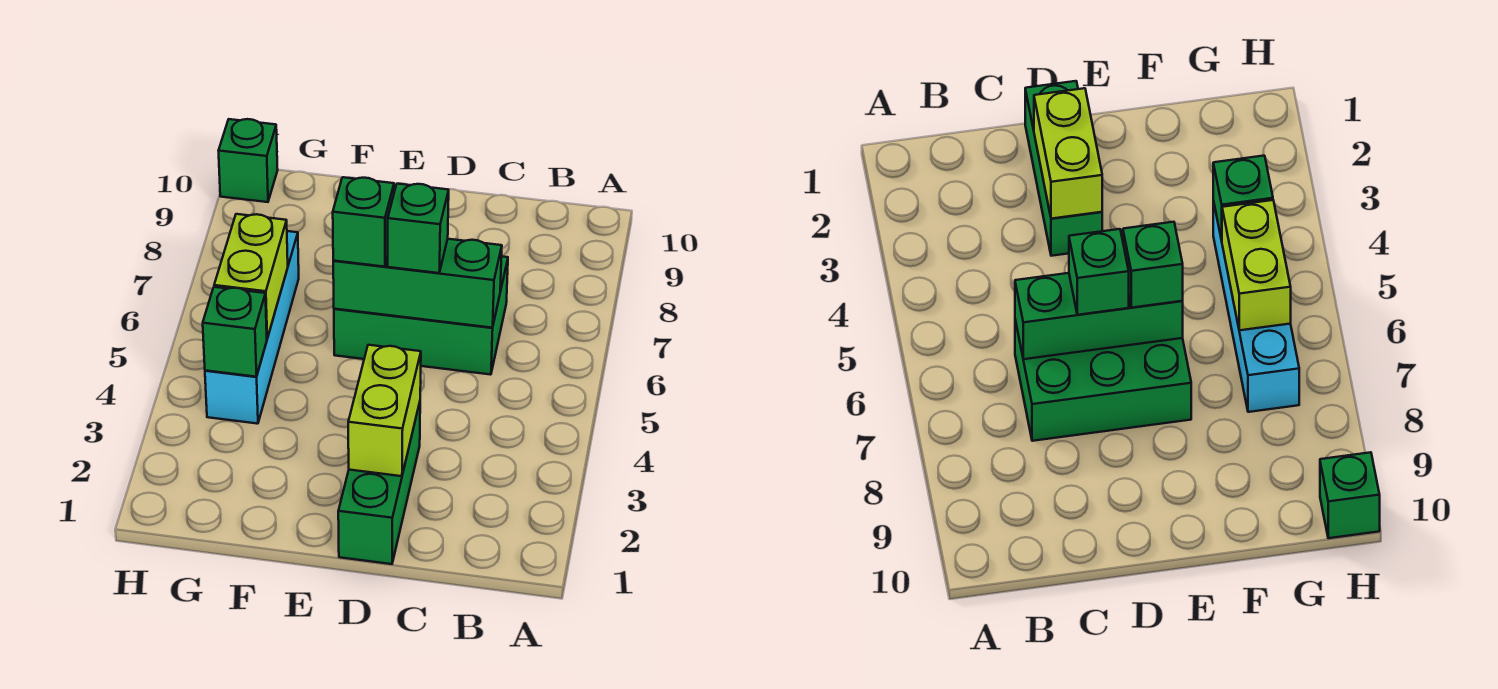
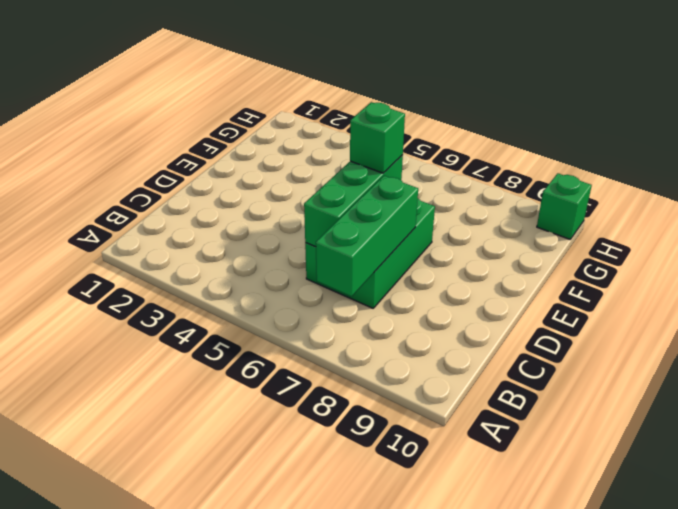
green brick B7:D7 level 2 -> green brick D1:D3 level 1
none -> cyan brick G4:G7 level 1
none -> lime brick D2:D3 level 2

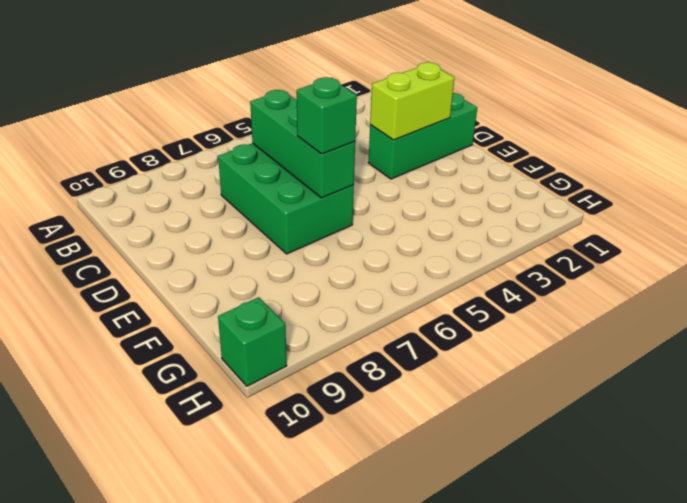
none -> cyan brick G4:G7 level 1
none -> green brick G4 level 2

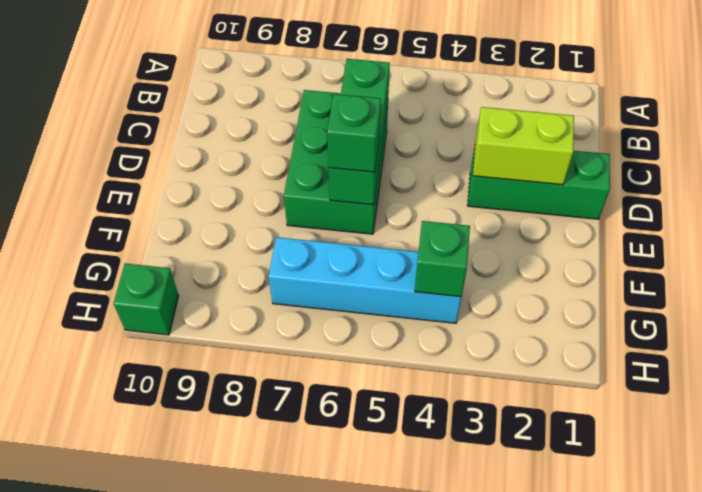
none -> lime brick G5:G6 level 2
none -> green brick D6 level 3

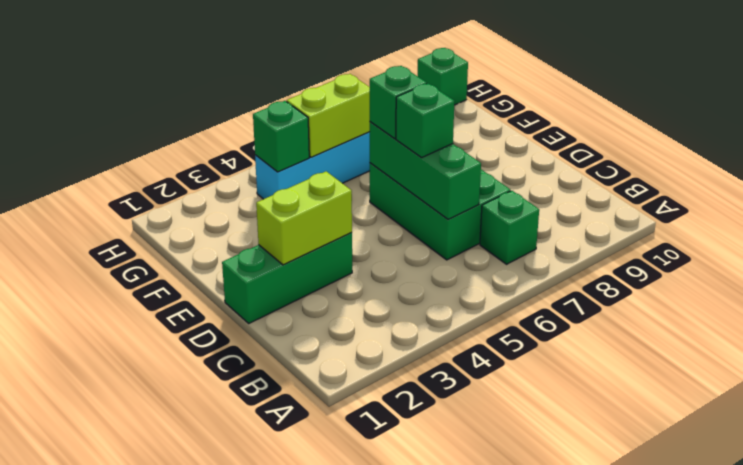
green brick B7 level 1 -> none

